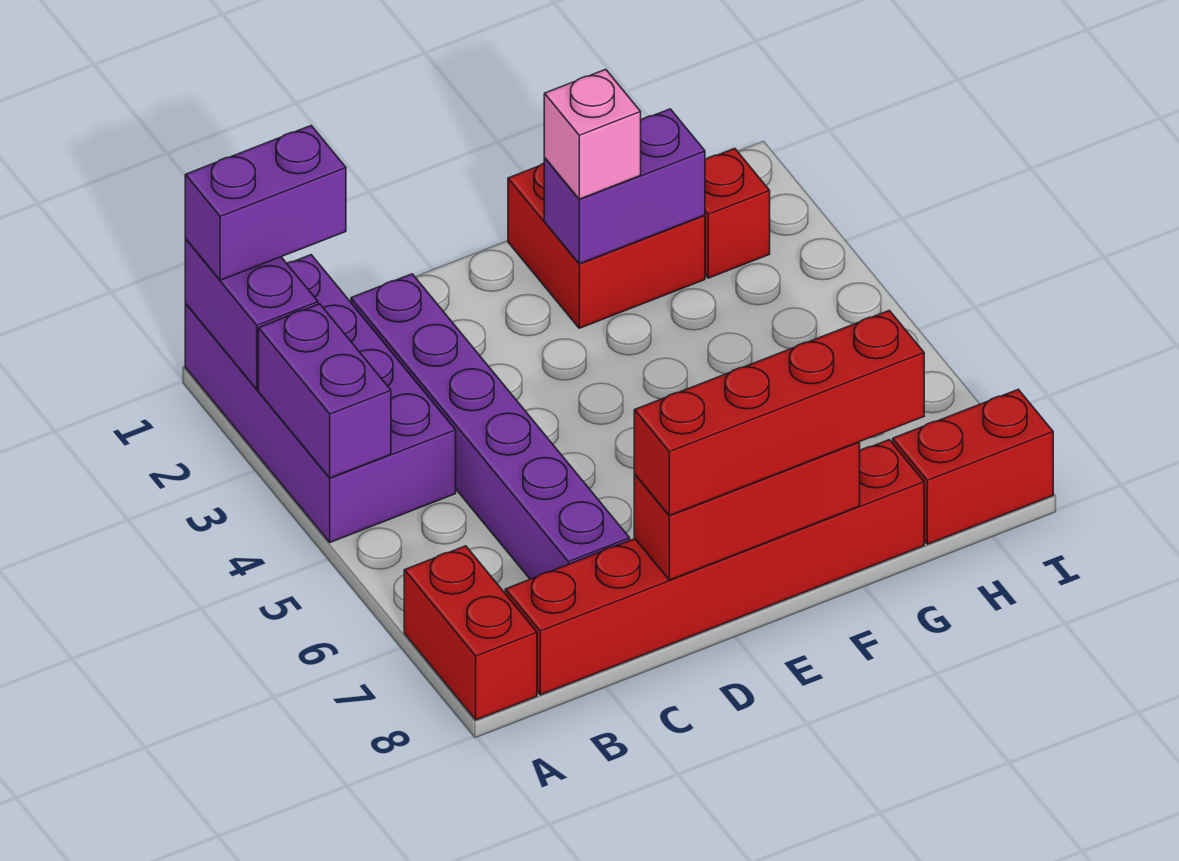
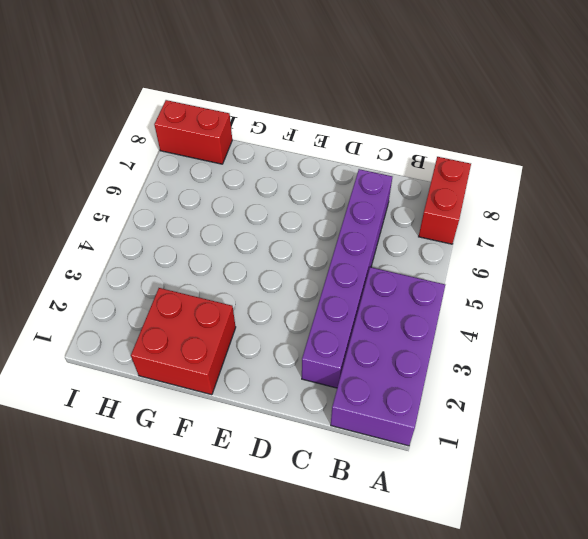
none -> red brick B8:G8 level 1
none -> red brick H2 level 1
none -> purple brick A1:A2 level 2

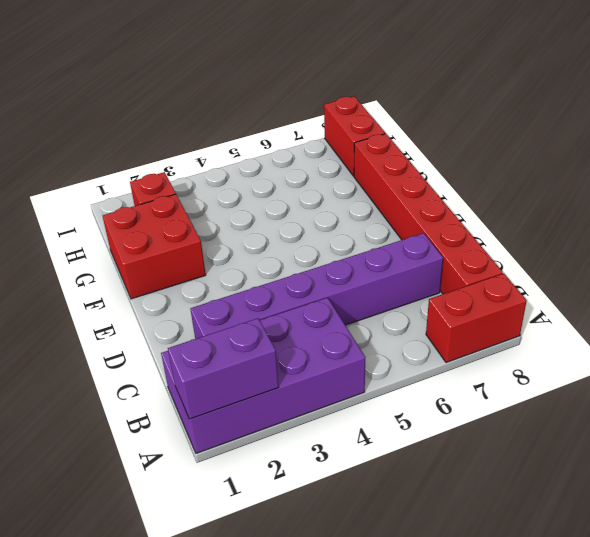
none -> purple brick A3:A4 level 2
none -> red brick D8:F8 level 2
none -> purple brick F2:G2 level 2

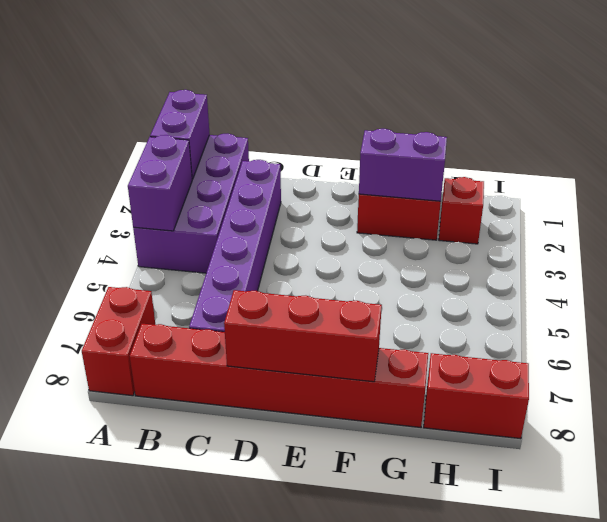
none -> purple brick A1:B1 level 3
none -> red brick D8:G8 level 3
none -> pink brick F2 level 3

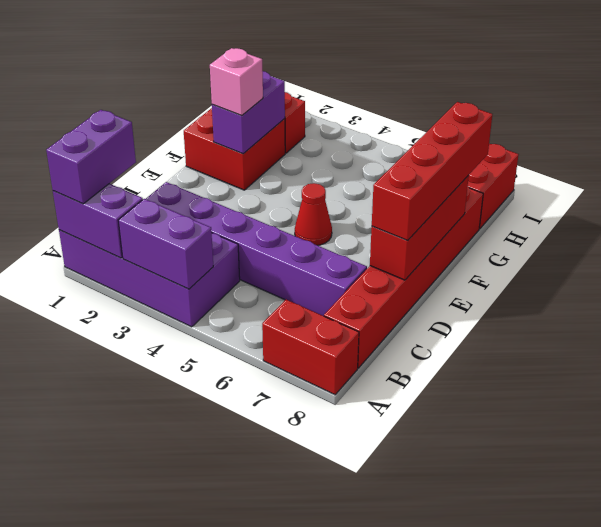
red cone E5 level 1 -> none

